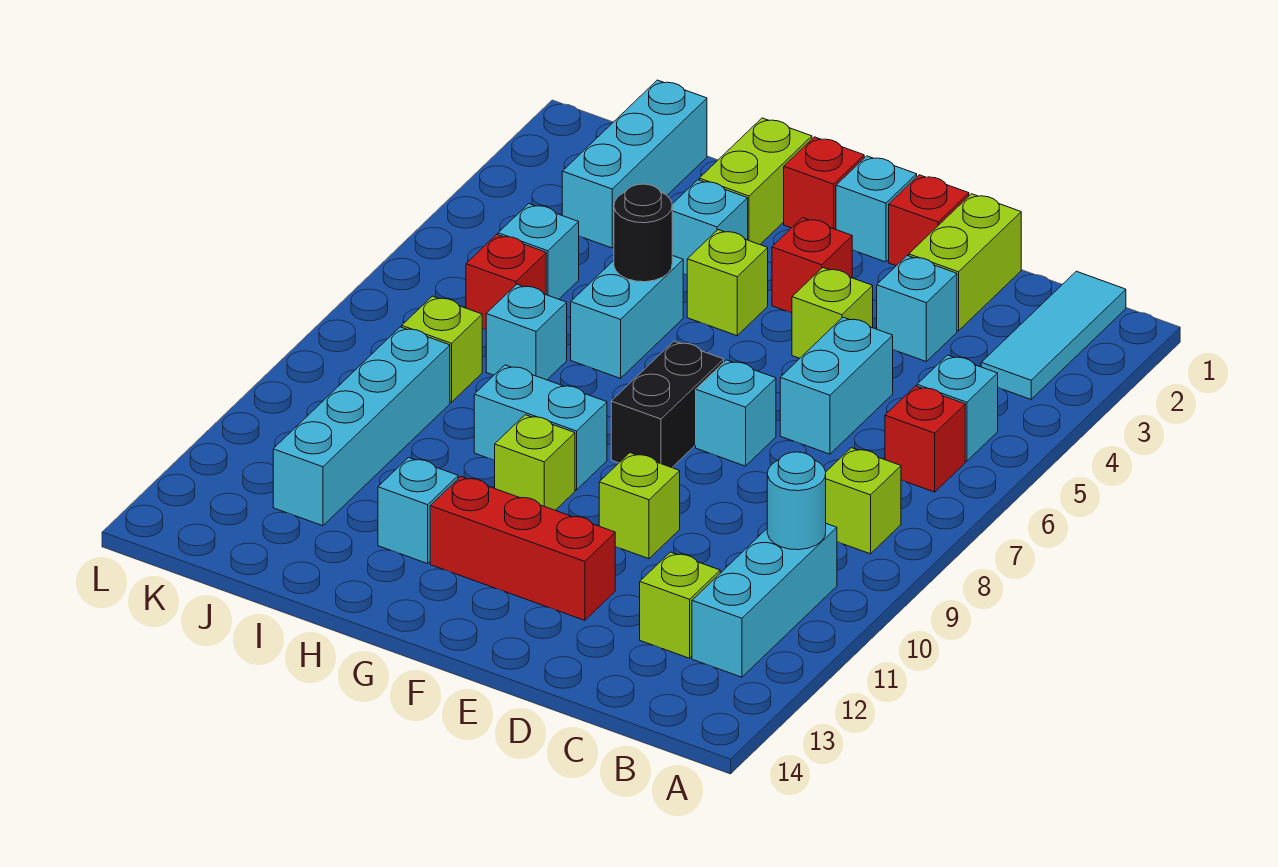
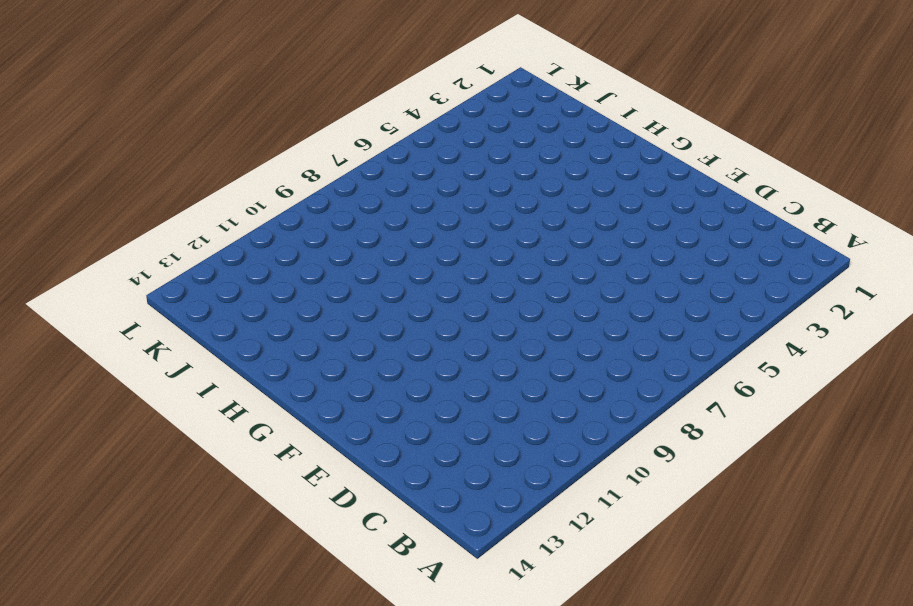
none -> cyan tile B1:B3 level 1
none -> cyan brick B5 level 1
none -> red brick B6 level 1
none -> lime brick B8 level 1

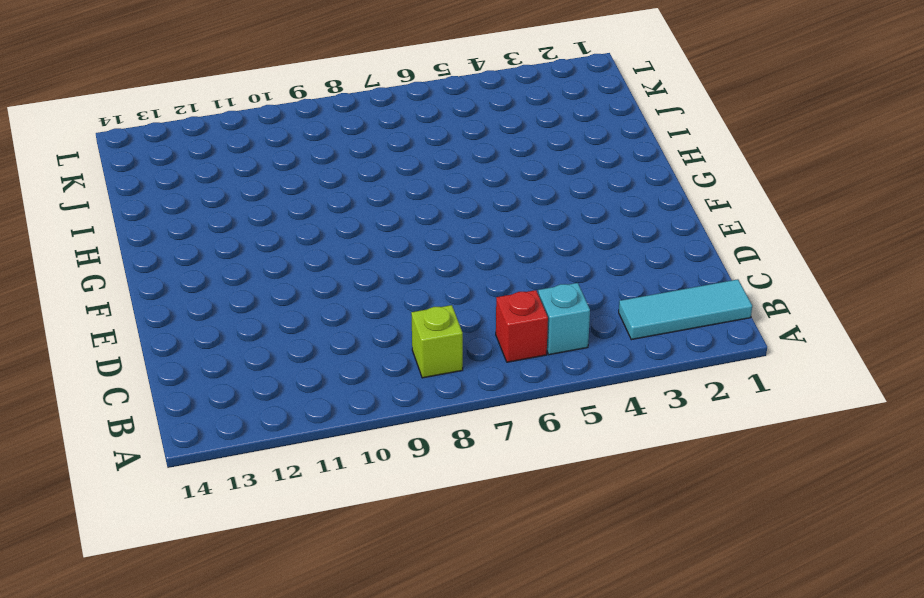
none -> cyan brick B10:B12 level 1
none -> lime brick C12 level 1
none -> lime brick D1:D2 level 1
none -> cyan brick D3 level 1

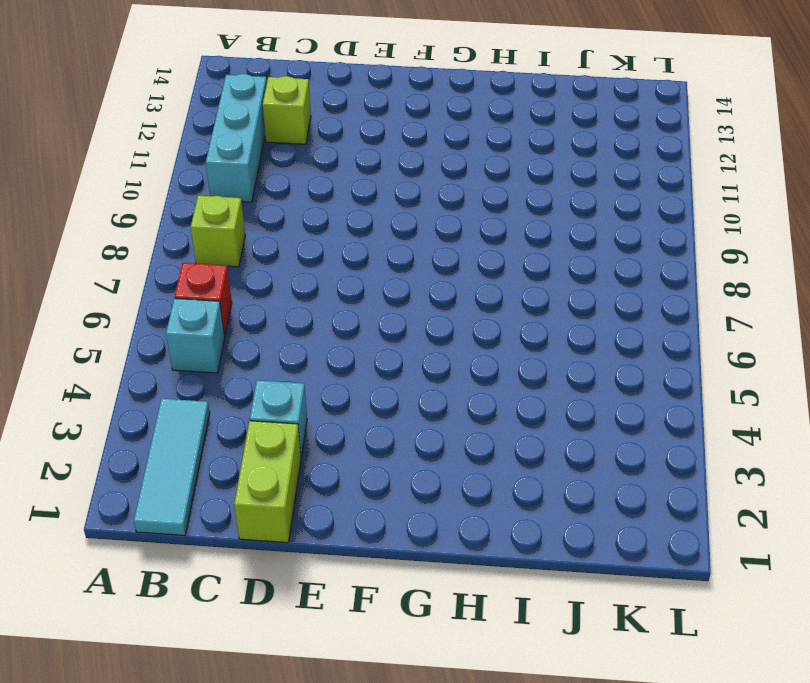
none -> cyan brick D5:D6 level 1
none -> red brick E1 level 1
none -> lime brick E4 level 1
none -> cyan brick E7 level 1

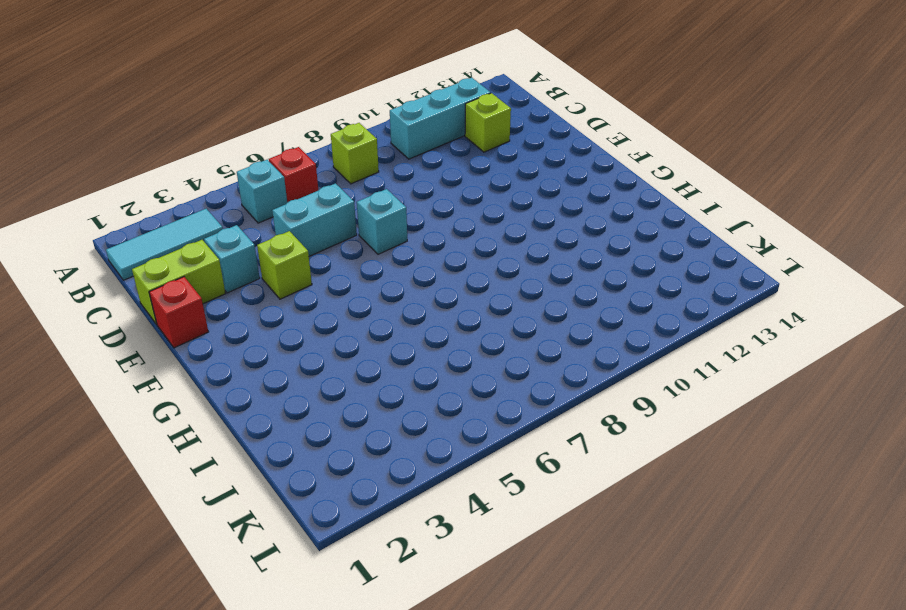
none -> lime brick E10 level 1
none -> red brick E12:G12 level 1
none -> cyan brick F1 level 1
none -> red brick F3 level 1

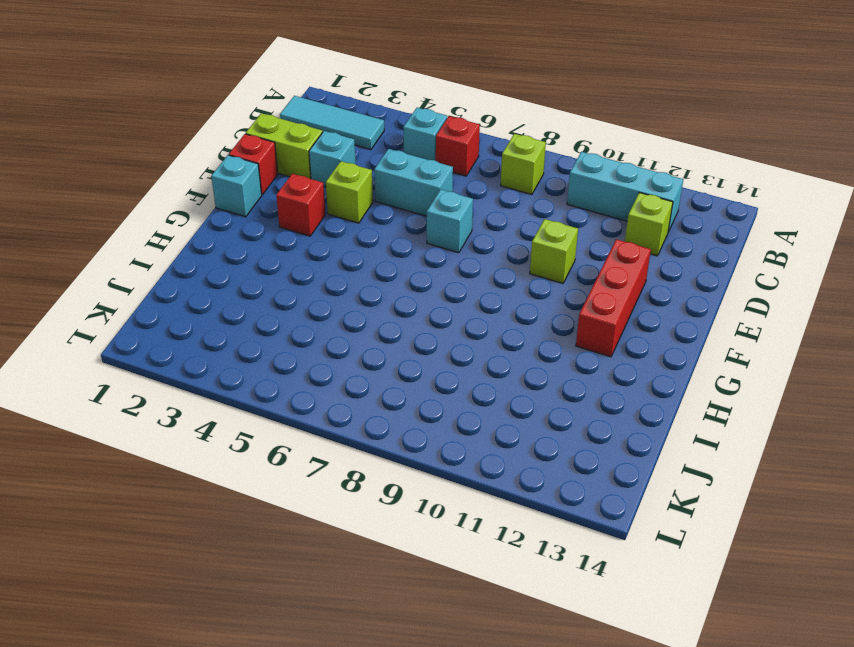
none -> black brick F7:F8 level 1
none -> red brick G1 level 1
none -> lime brick G4 level 1
none -> cyan brick G9:H9 level 1

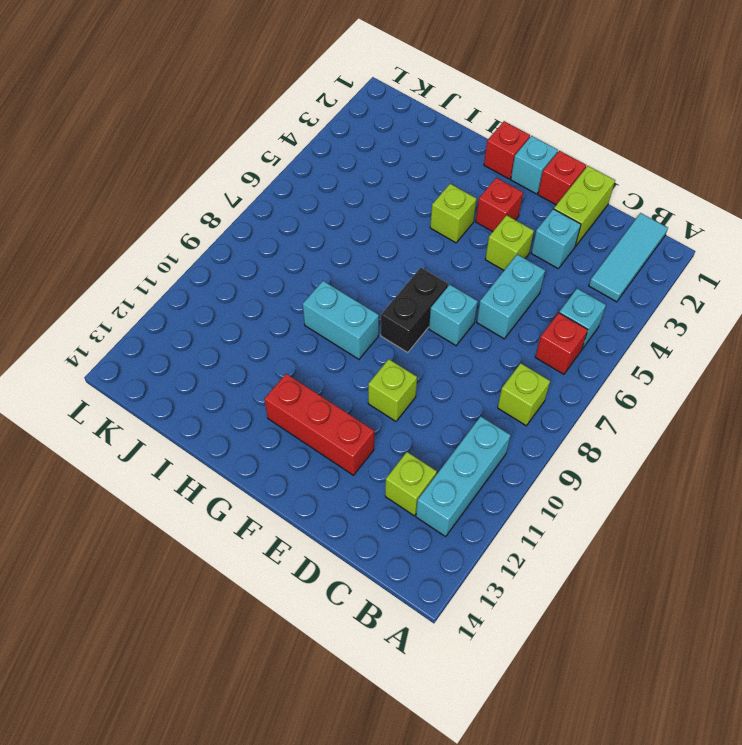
none -> lime brick G10 level 1
none -> lime brick H1:H2 level 1
none -> cyan brick H3 level 1
none -> cyan brick H5:H6 level 1

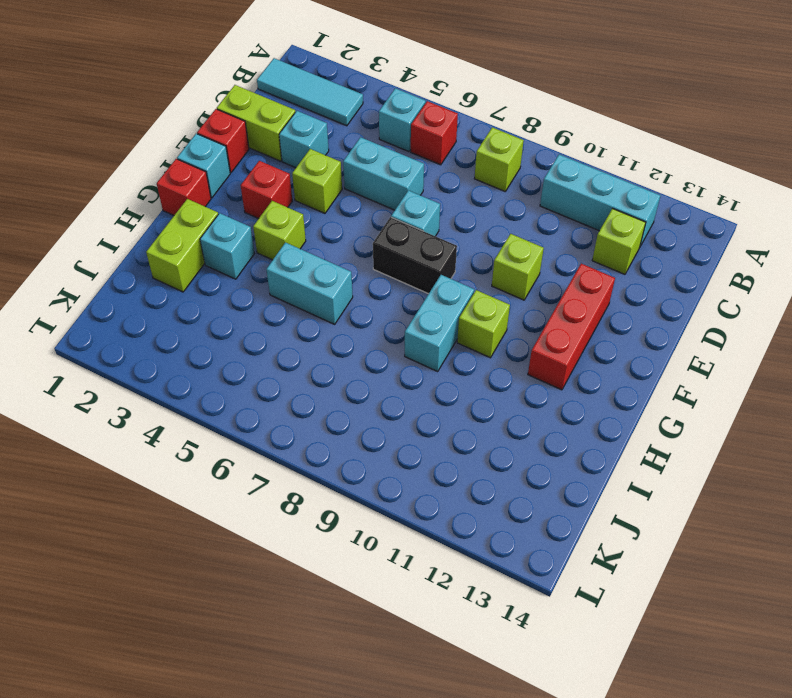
lime brick H2:I2 level 1 -> lime brick H1:H2 level 1
none -> cyan brick H12 level 1
none -> cyan brick I7 level 1
none -> cyan brick J1:J3 level 1
none -> cyan brick J5 level 1

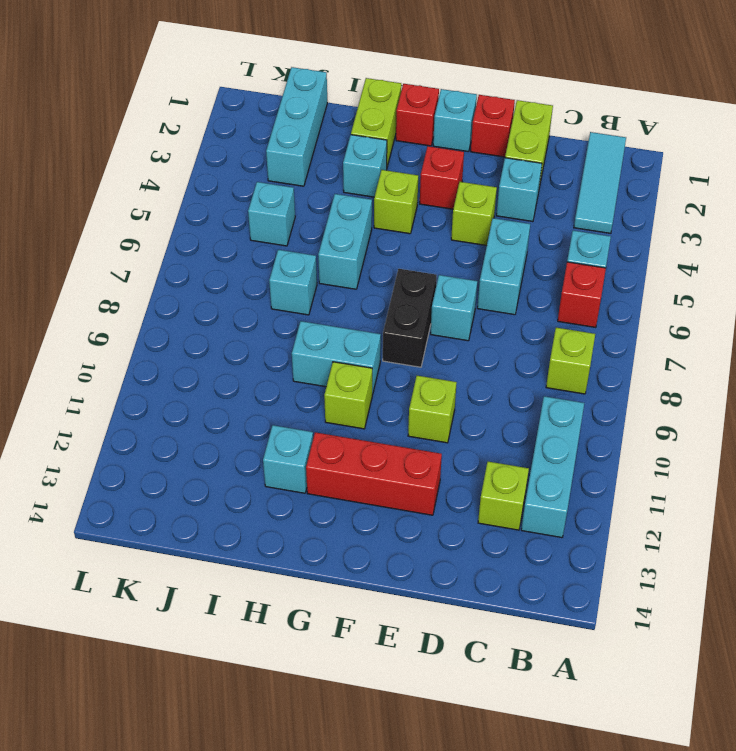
none -> red brick J6 level 1
none -> lime brick J8 level 1
none -> cyan brick J9:J12 level 1
none -> cyan round brick B10 level 2

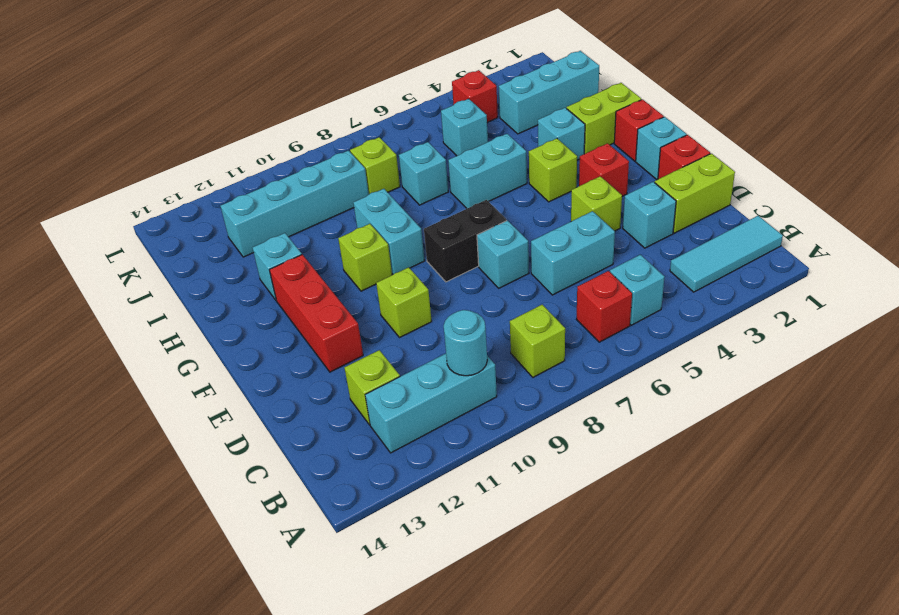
red brick K4 level 1 -> red brick J6 level 1
none -> black round brick H5 level 2

